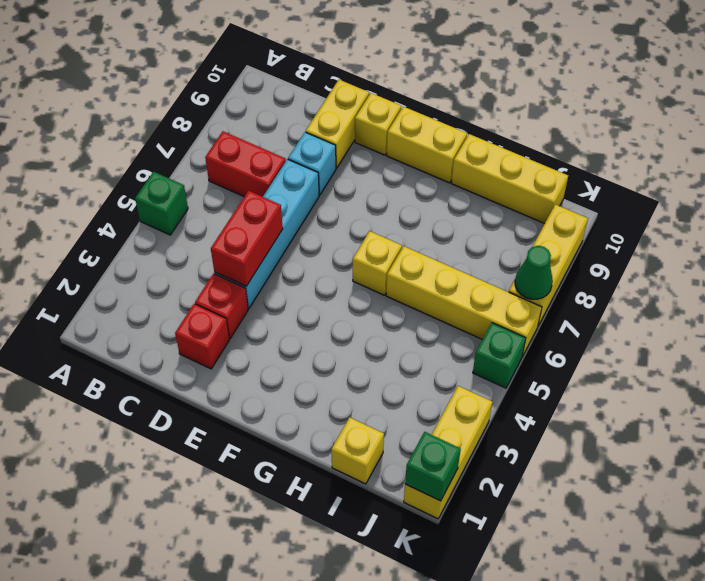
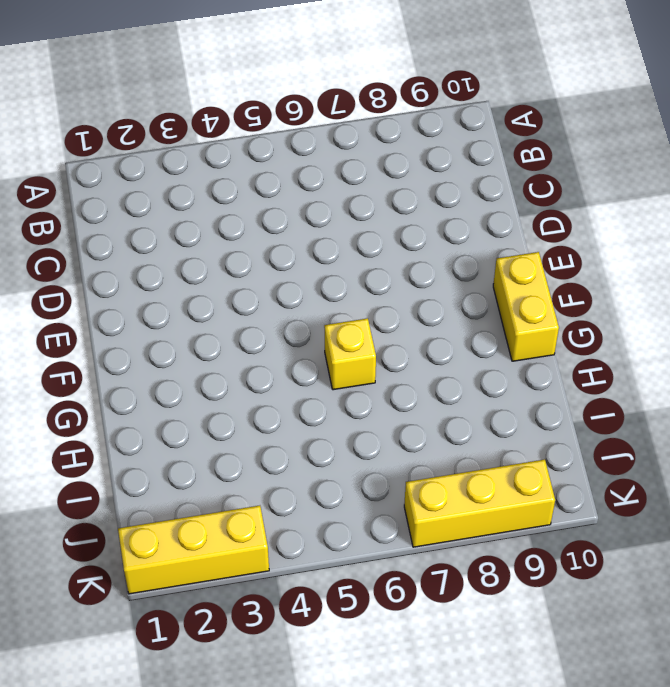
none -> green brick A5 level 1
none -> red brick B7:C7 level 1
none -> red brick D2 level 1

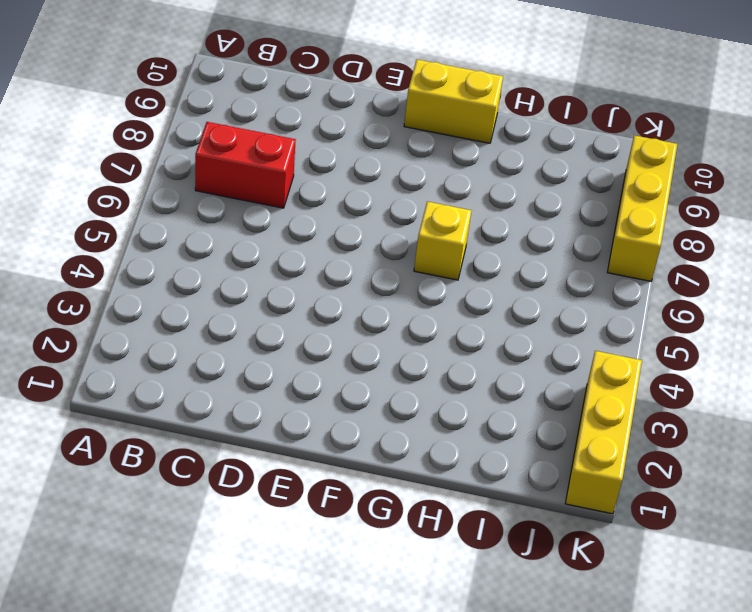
none -> green brick A5 level 1
none -> red brick D2 level 1
none -> red brick D3 level 1

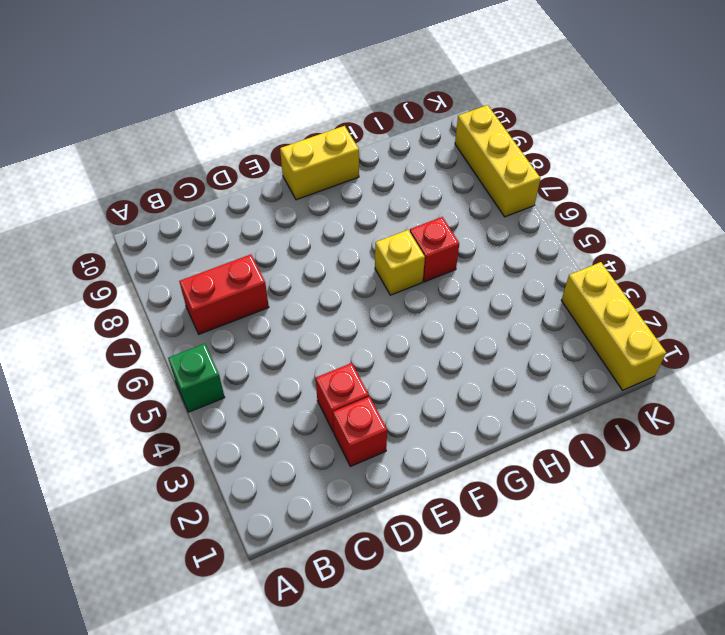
red brick H6 level 1 -> yellow brick H6:K6 level 1
none -> cyan brick D4:D7 level 1
none -> cyan brick D8 level 1
none -> yellow brick D9:D10 level 1

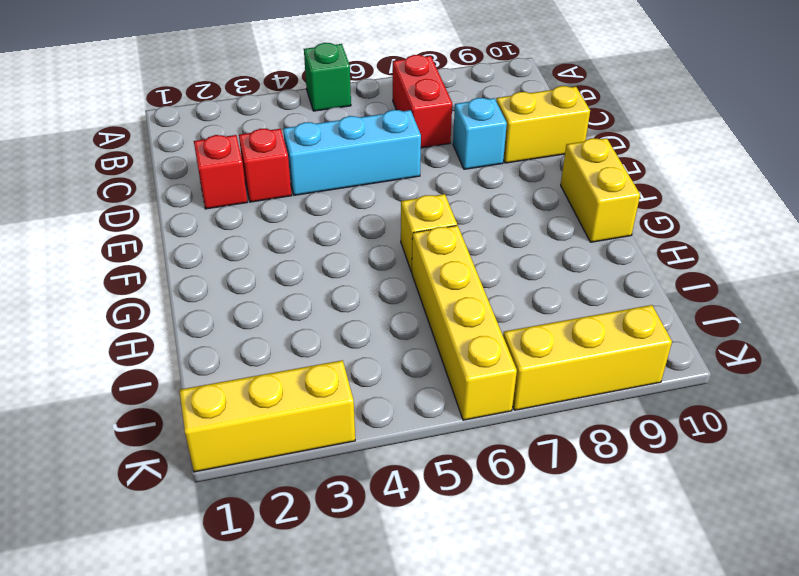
cyan brick D4:D6 level 1 -> cyan brick D4:D7 level 1
none -> yellow brick E10 level 1
none -> yellow brick H10:J10 level 1
none -> yellow brick I1 level 1

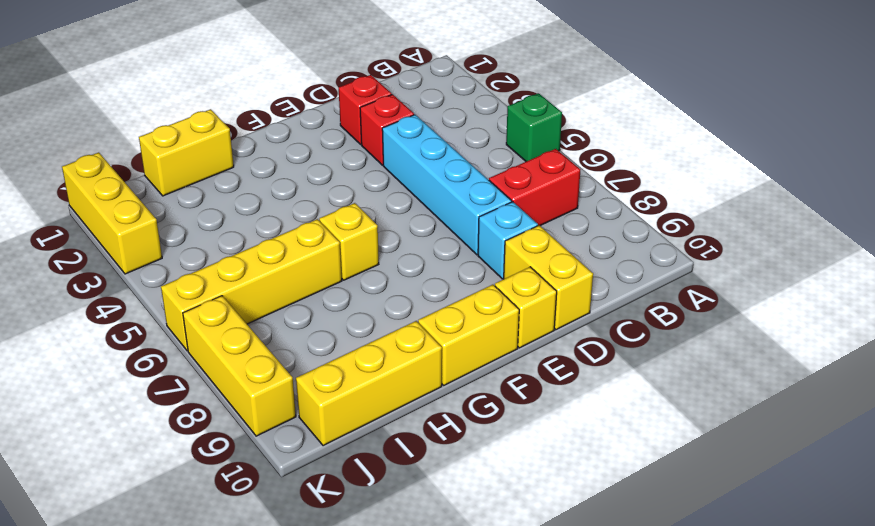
yellow brick H1:I1 level 1 -> yellow brick I1 level 1
none -> green brick K5 level 1
none -> red brick D4:D5 level 2
none -> green brick K1 level 2

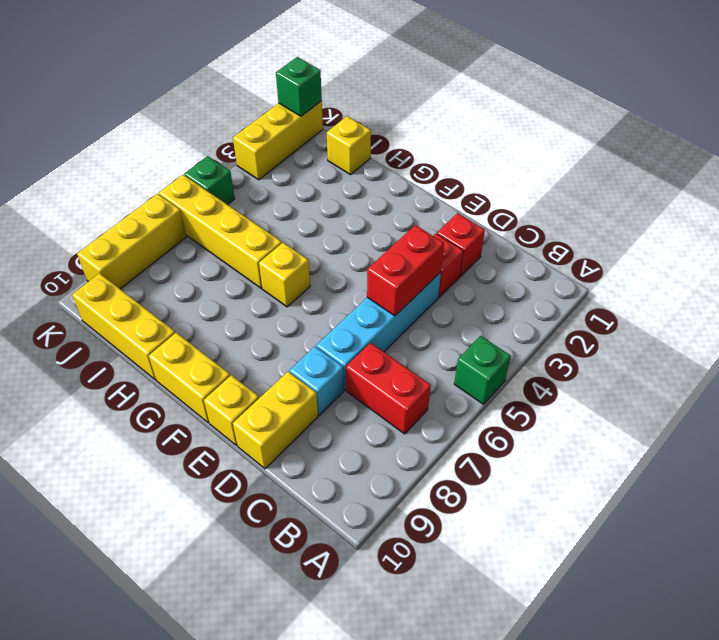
none -> green cone K7 level 2

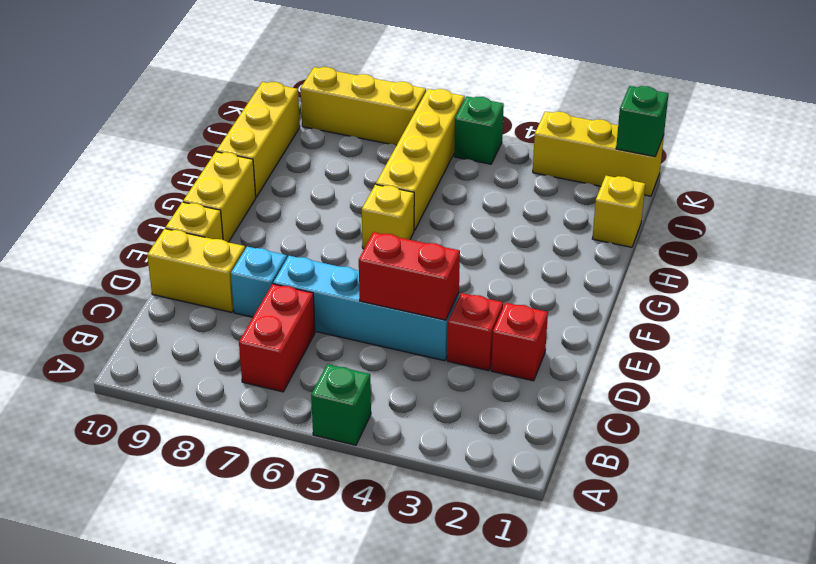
none -> green cone K7 level 2

